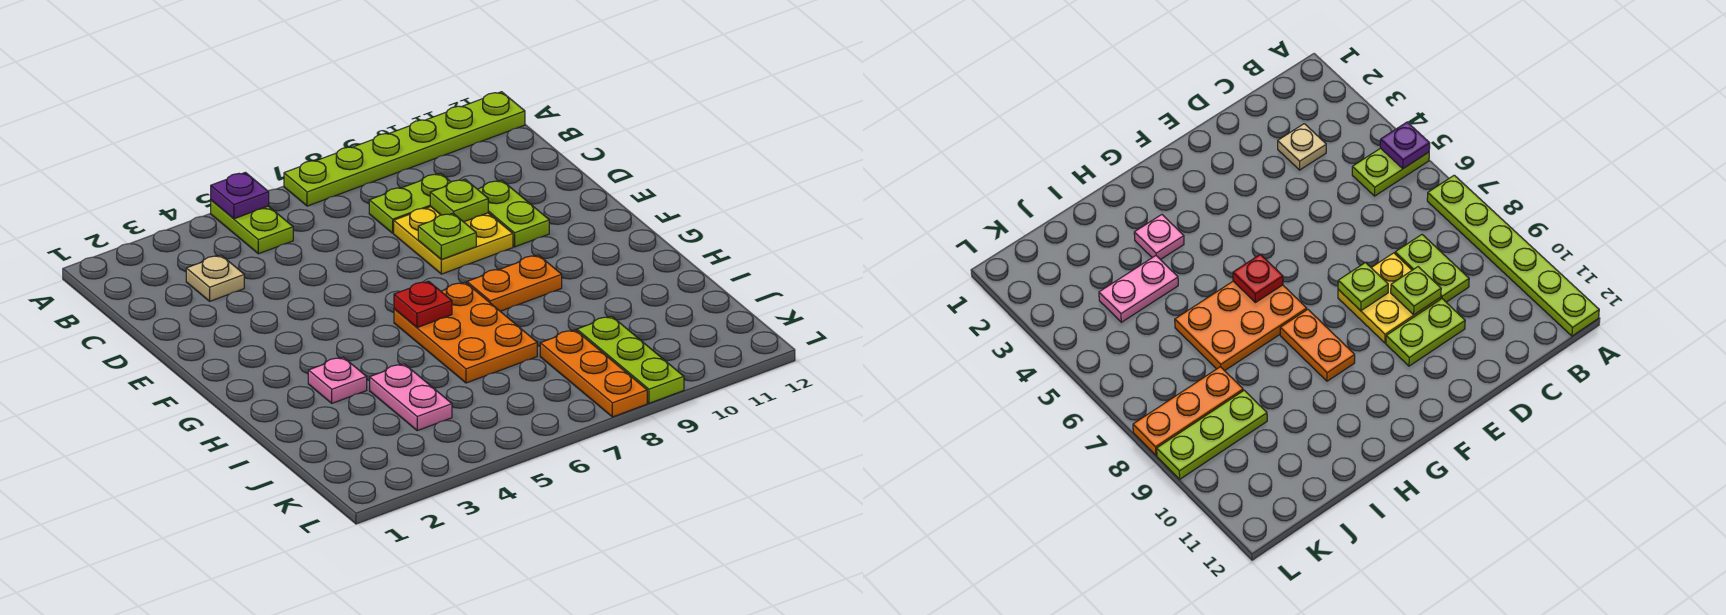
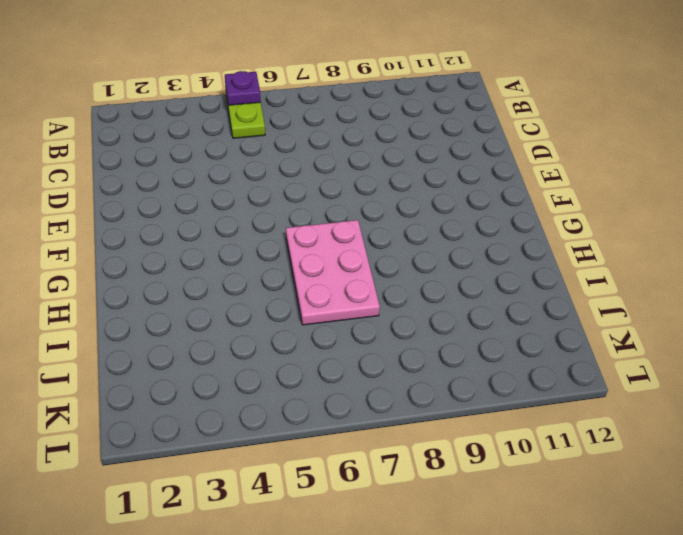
pink plate G6:I7 level 1 -> orange plate G6:I7 level 1
none -> lime plate A7:A12 level 1
none -> tan plate C3 level 1
none -> lime plate C8:C9 level 1

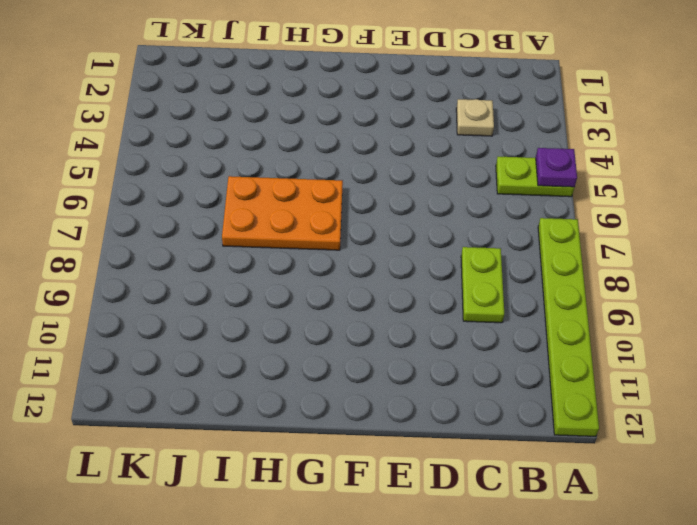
none -> yellow plate D8:E9 level 1
none -> lime plate D10:E10 level 1
none -> orange plate G8:G9 level 1

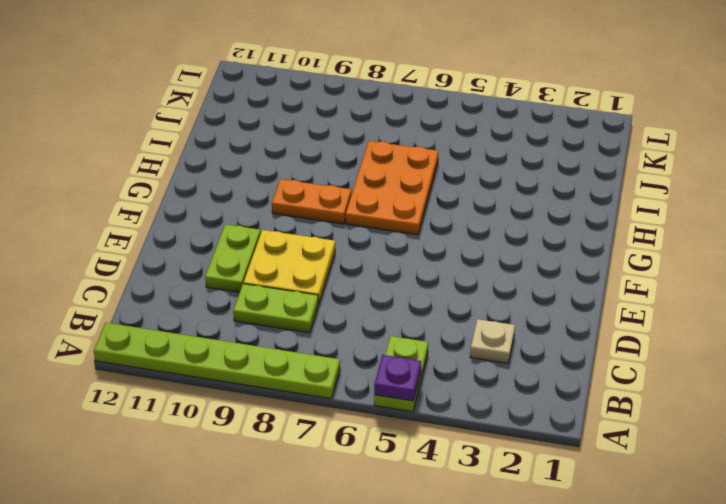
none -> pink plate H3 level 1
none -> pink plate I4:J4 level 1
none -> orange plate J8:L8 level 1

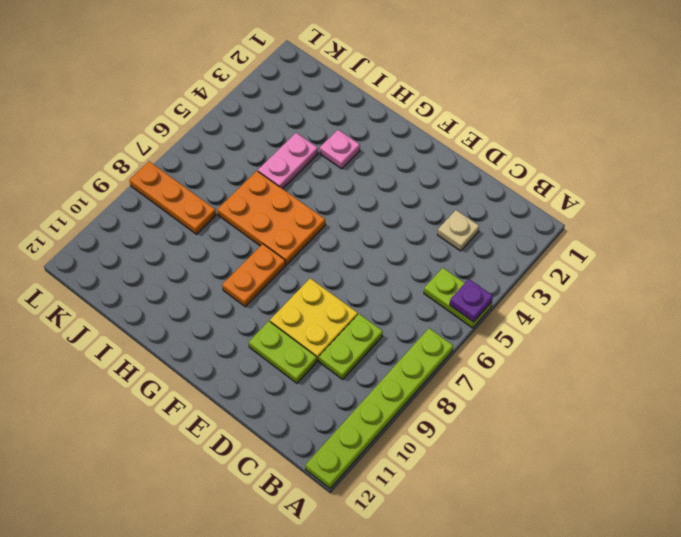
pink plate I4:I5 level 1 -> pink plate I4:J4 level 1
none -> lime plate J9:L9 level 1
none -> lime plate D9 level 2
none -> lime plate E8 level 2

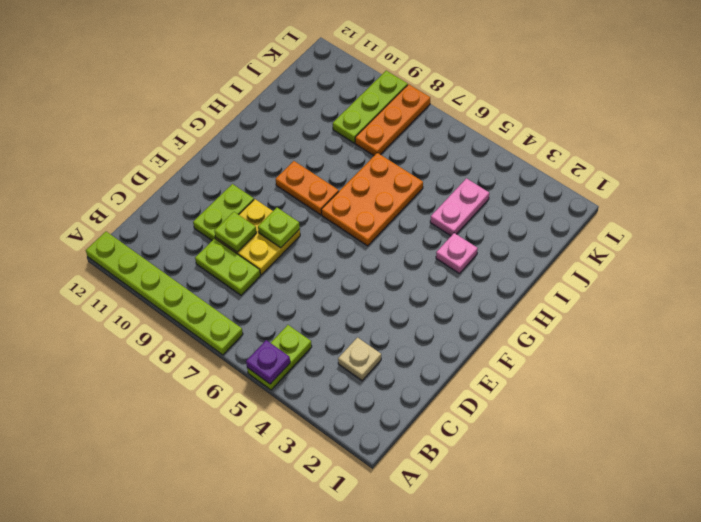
none -> red plate G6 level 2

